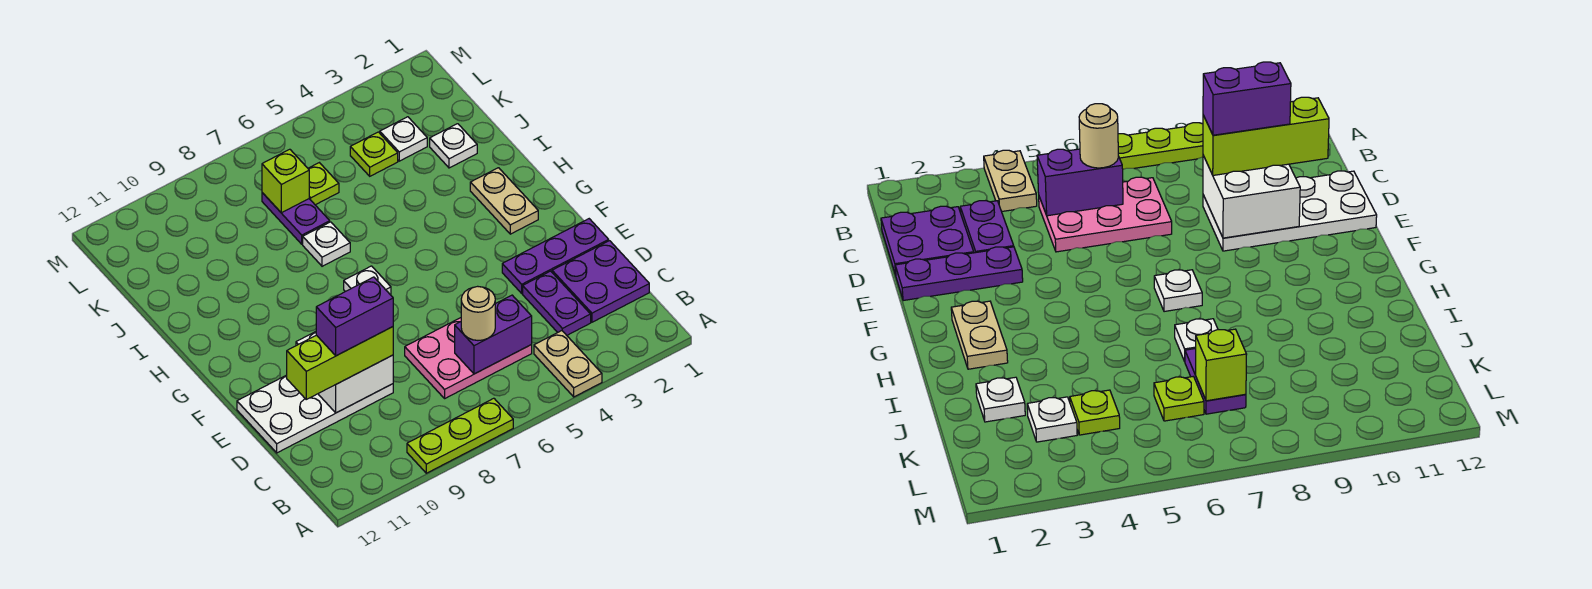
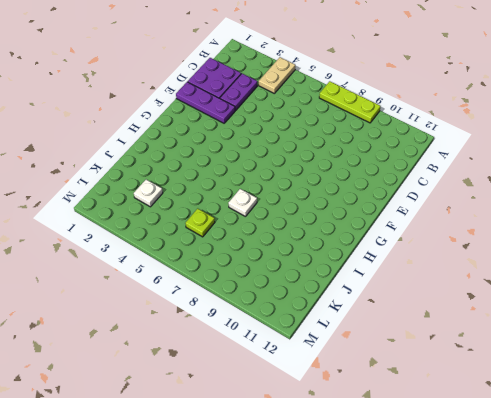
none -> pink plate C5:D7 level 1
none -> white plate D9:E12 level 1
none -> tan plate G2:H2 level 1

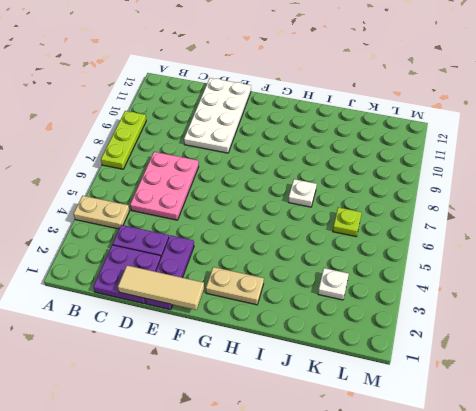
tan tile D1:F1 level 2 -> none
none -> white plate G7 level 1
none -> white plate J2 level 1
none -> purple plate J7:K7 level 1

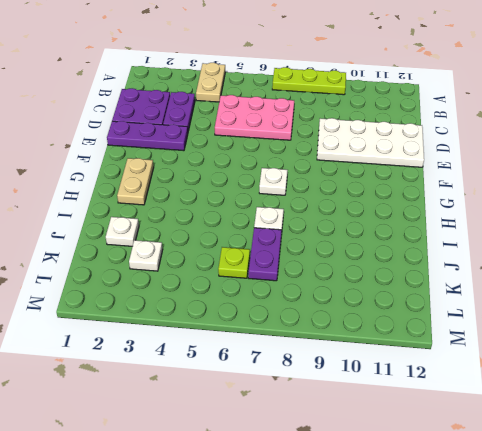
none -> lime plate K4 level 1
none -> purple brick C5:C6 level 2
none -> white brick D9:E10 level 2

